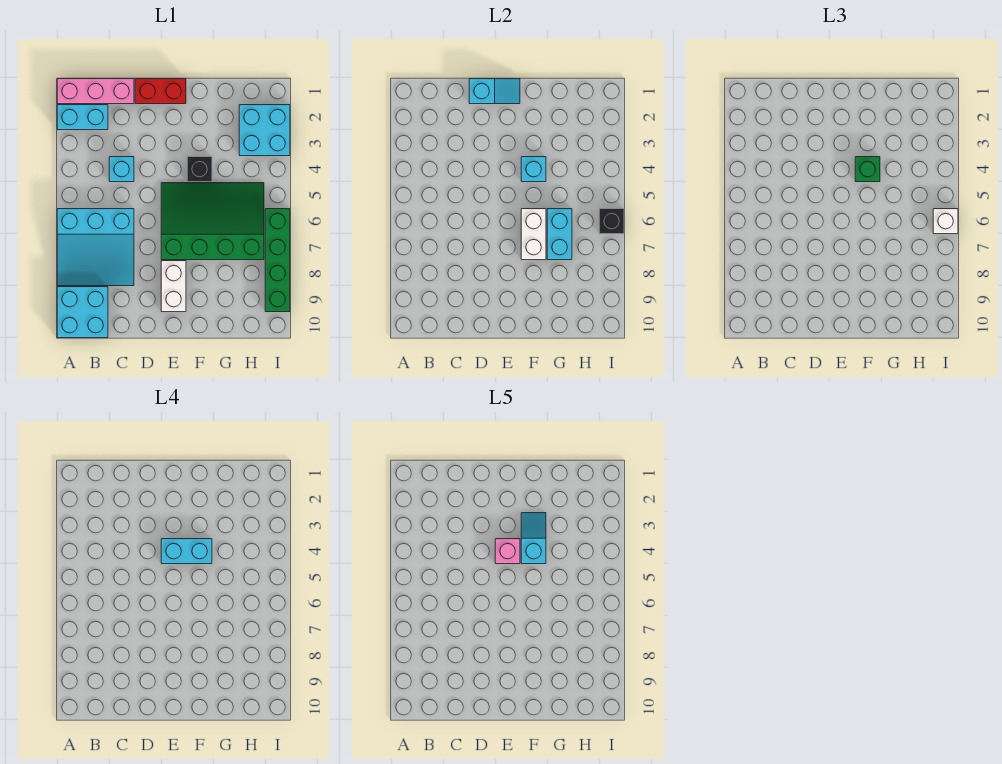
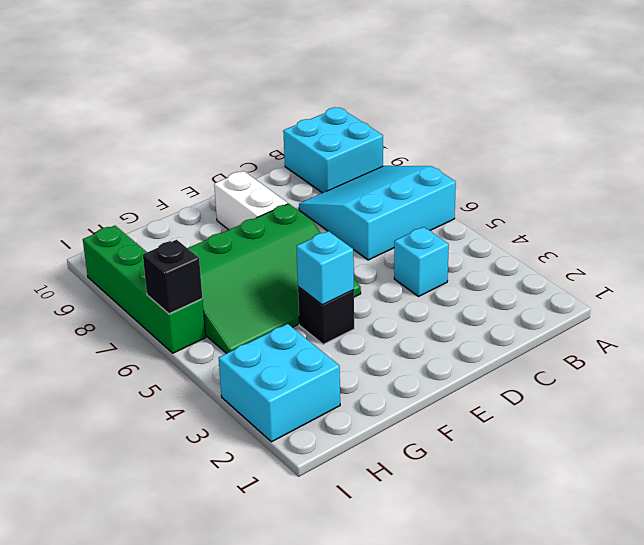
none -> pink brick A1:C1 level 1
none -> cyan brick A2:B2 level 1
none -> red brick D1:E1 level 1

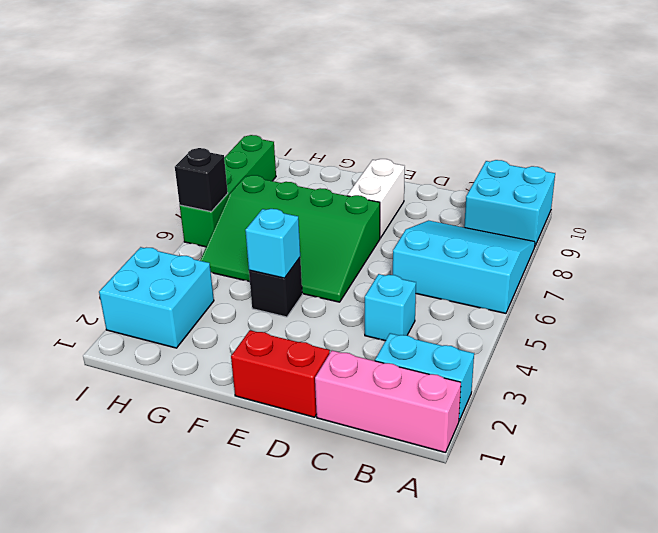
none -> cyan slope D1:E1 level 2 top D
none -> white brick F6:F7 level 2
none -> cyan brick G6:G7 level 2

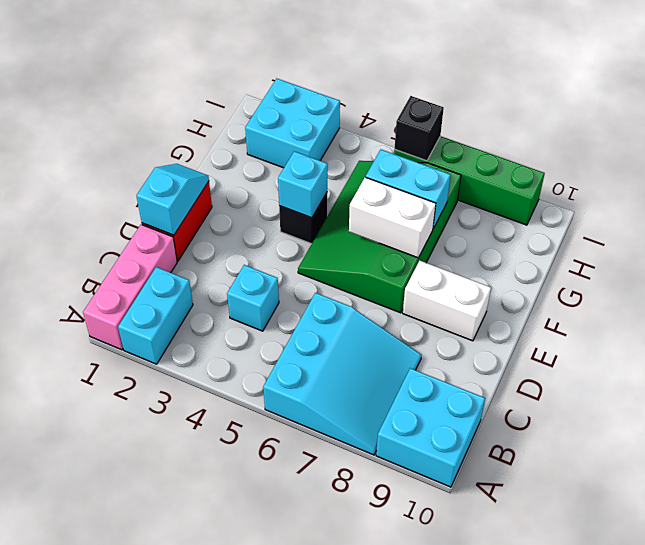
none -> green brick F4 level 3
none -> white brick I6 level 3
none -> cyan brick E4:F4 level 4

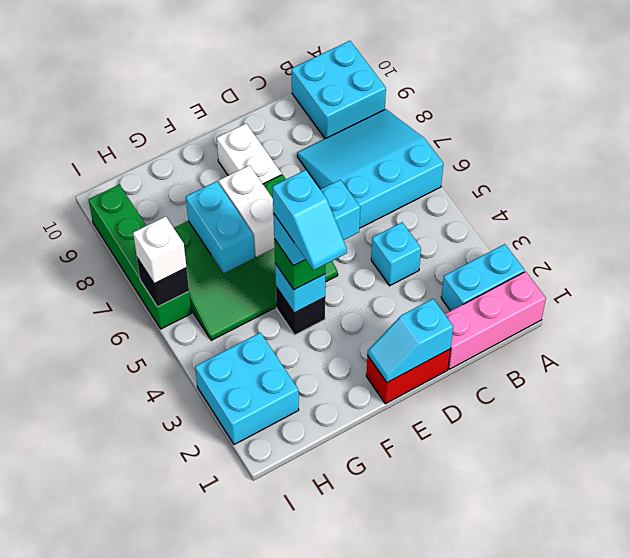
none -> pink brick E4 level 5

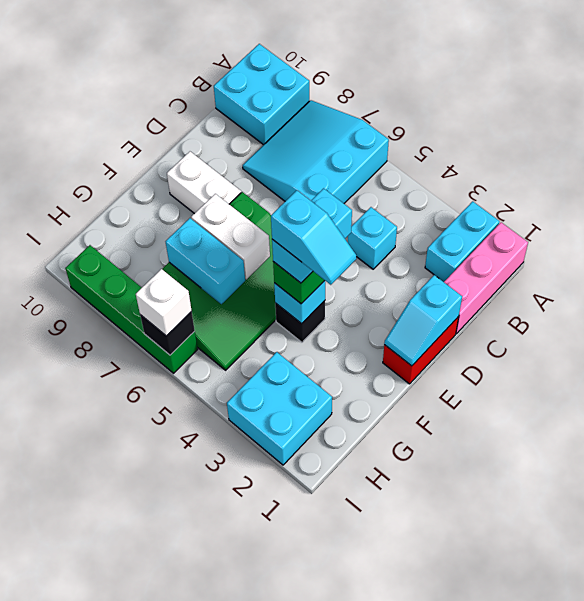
none -> pink brick E4 level 5

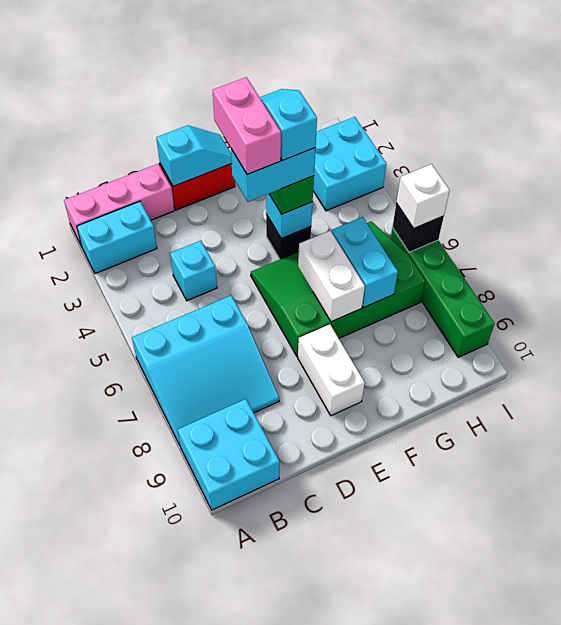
pink brick E3:E4 level 5 -> pink brick E4 level 5

